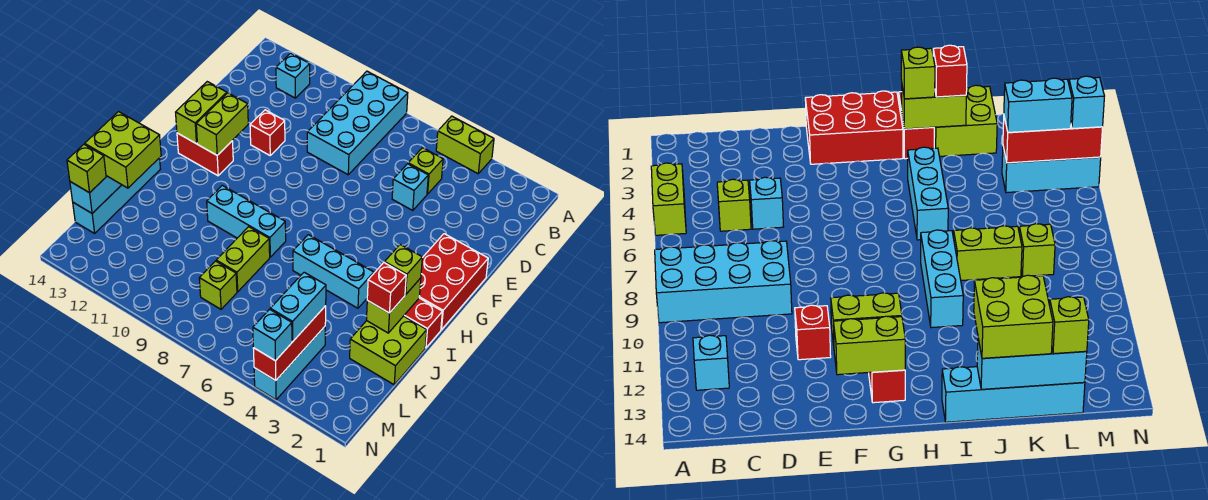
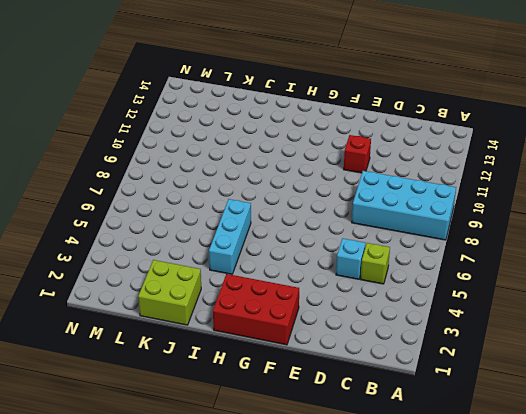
none -> lime brick A4:A5 level 1
none -> cyan brick B12 level 1
none -> red brick G12:G13 level 1

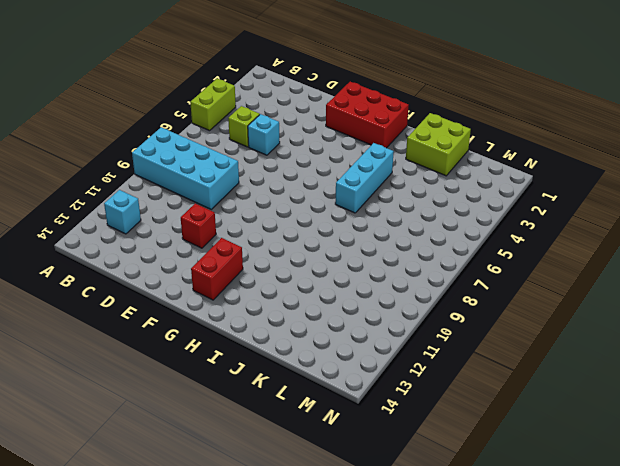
none -> red brick I1:I2 level 1
none -> cyan brick I8:I10 level 1
none -> cyan brick I14:L14 level 1

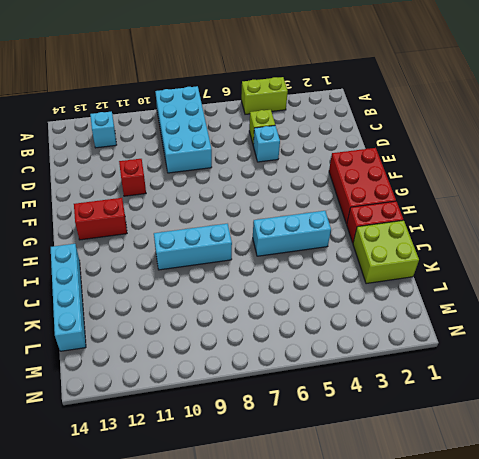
none -> lime brick J8:K8 level 1
none -> cyan brick L4:N4 level 1
none -> lime brick L8 level 1

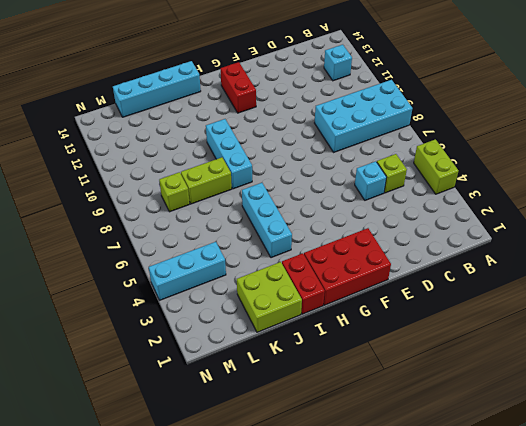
none -> red brick E11 level 1
none -> lime brick F12:G12 level 2
none -> lime brick F13:G13 level 2

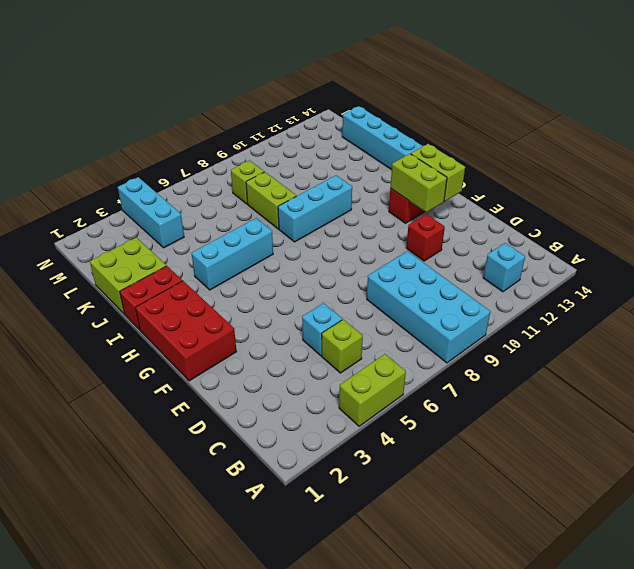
none -> lime brick I2:J2 level 2
none -> cyan brick J14:L14 level 2
none -> red brick L4:N4 level 2

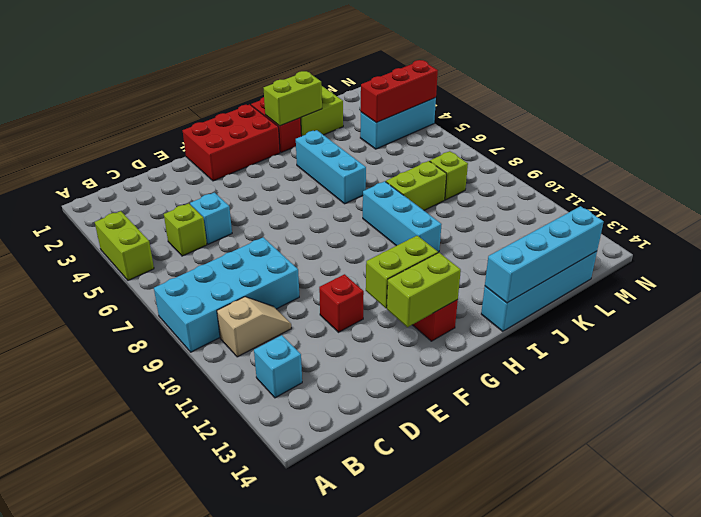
tan slope B10:C10 level 1 top B -> none
cyan brick I14:L14 level 2 -> cyan brick J14:L14 level 2
none -> lime brick I2 level 3
none -> red brick J2 level 3
none -> lime brick J13:K14 level 3

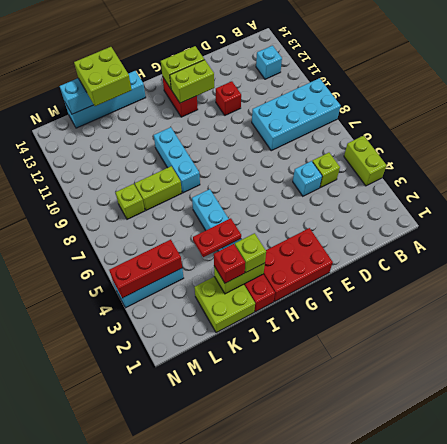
red plate I4:J4 level 2 -> none
none -> cyan brick L4:M4 level 3
none -> lime brick L14 level 3
none -> cyan brick N4 level 3

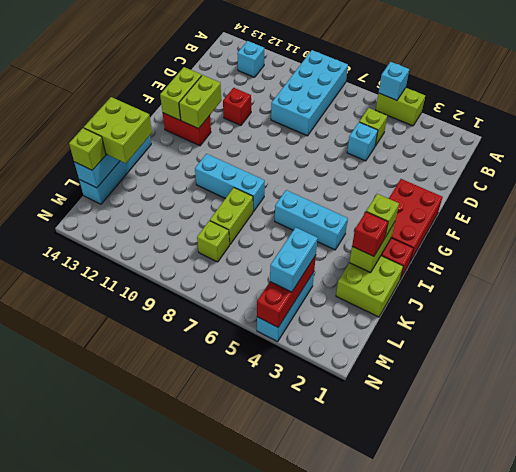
cyan brick A5 level 2 -> cyan brick N4 level 3

